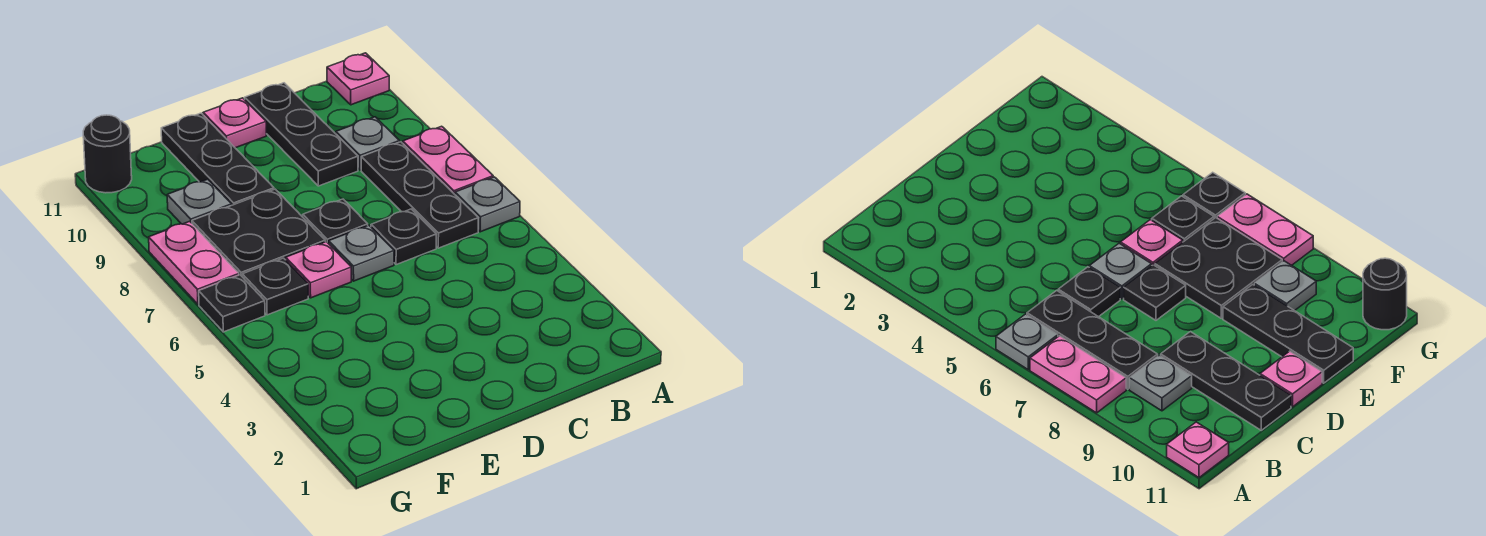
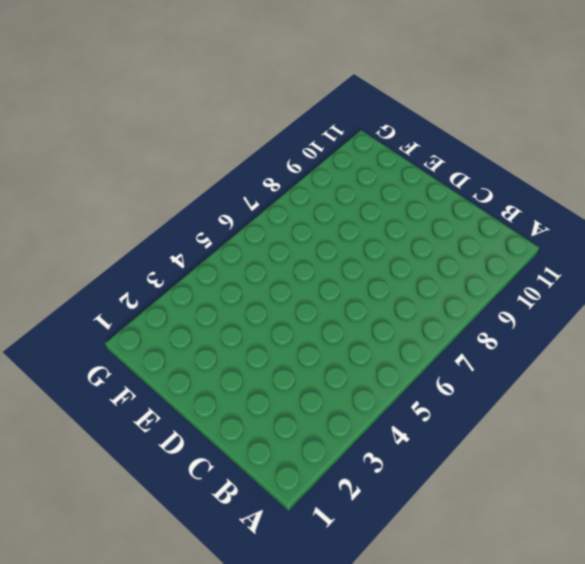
none -> grey plate A6 level 1
none -> pink plate A7:A8 level 1
none -> pink plate A11 level 1

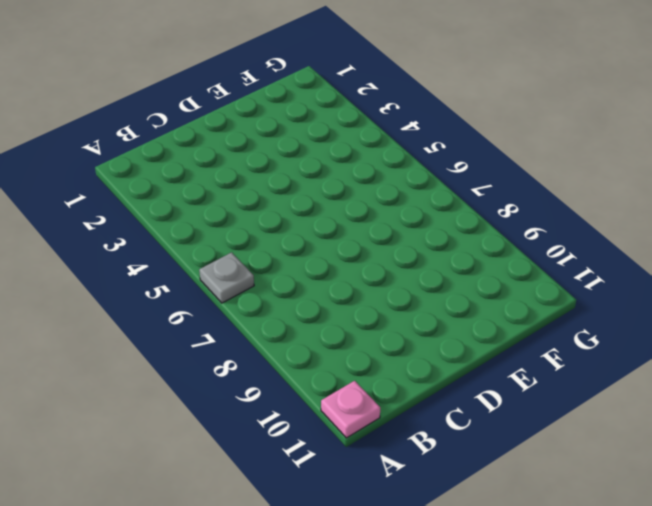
none -> pink plate A7:A8 level 1
none -> black plate B6:B8 level 1
none -> grey plate B9 level 1

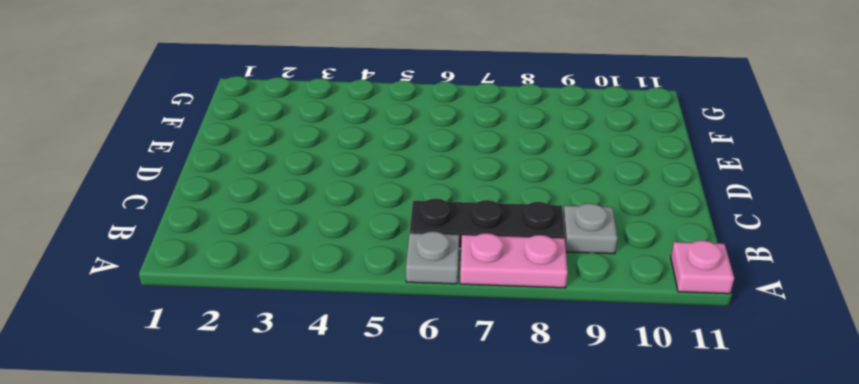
none -> black plate C6 level 1
none -> black plate C9:C11 level 1
none -> grey plate D6 level 1

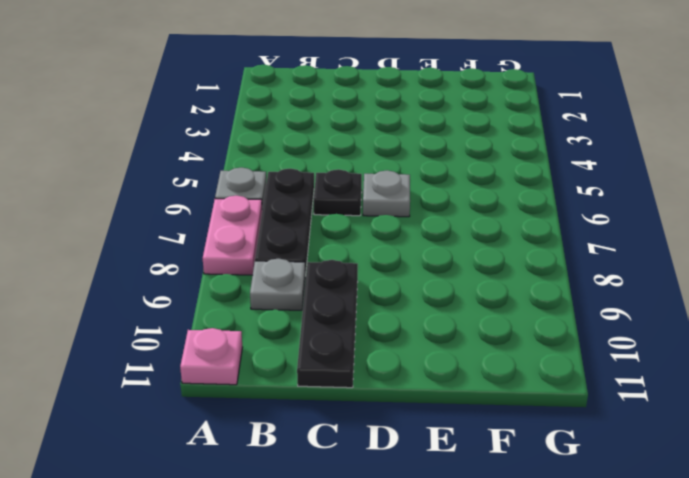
none -> black plate D7 level 1
none -> pink plate D11 level 1
none -> pink plate E6 level 1

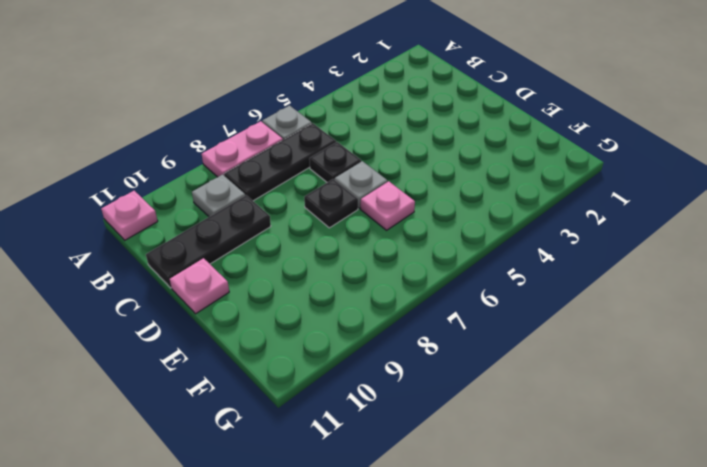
none -> black plate E7:F8 level 1
none -> black plate E9:E11 level 1
none -> black plate F6 level 1

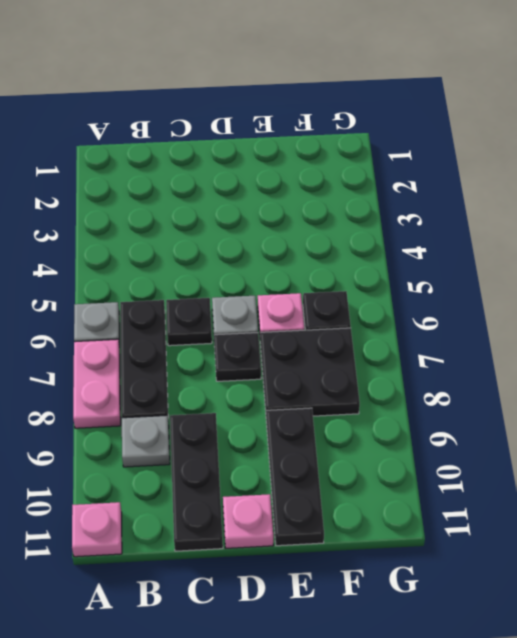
none -> grey plate F9 level 1
none -> black plate G6 level 1
none -> pink plate G7:G8 level 1

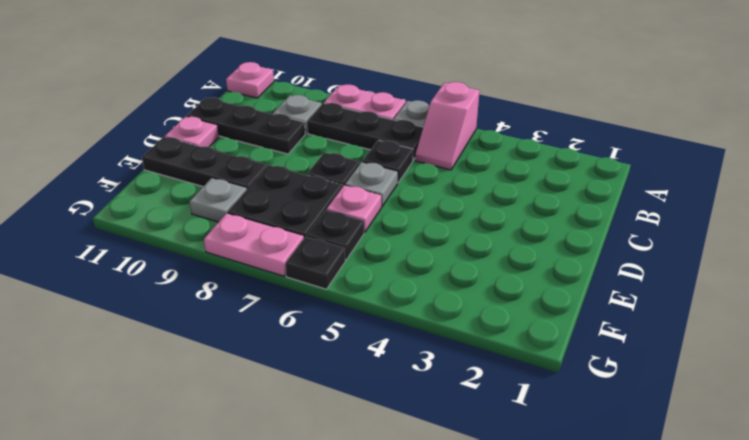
pink slope A5:B5 level 1 top A -> none
none -> black round brick G11 level 1

